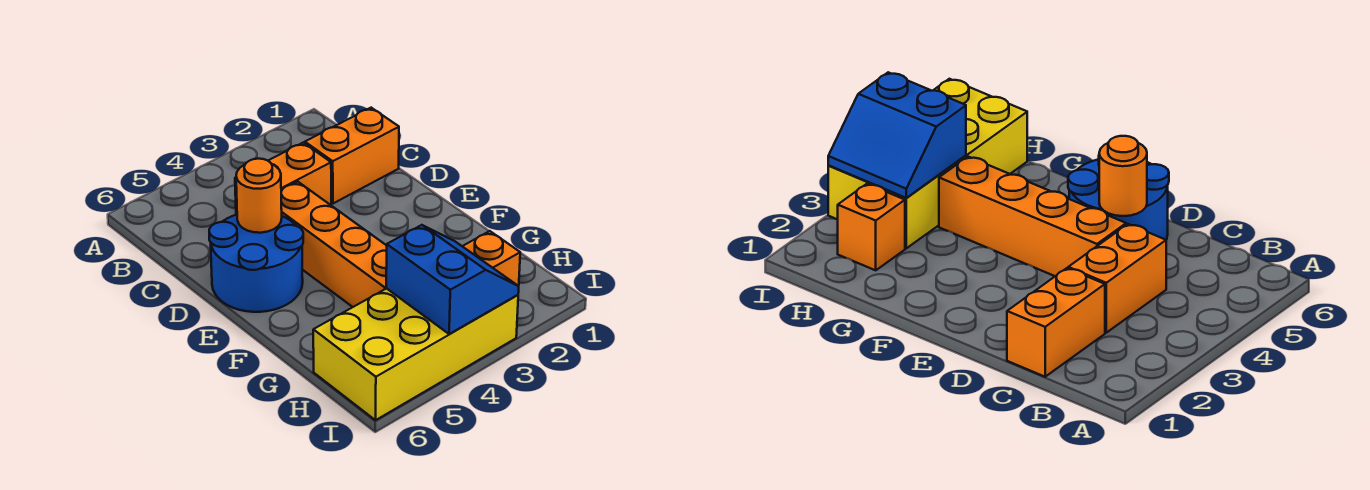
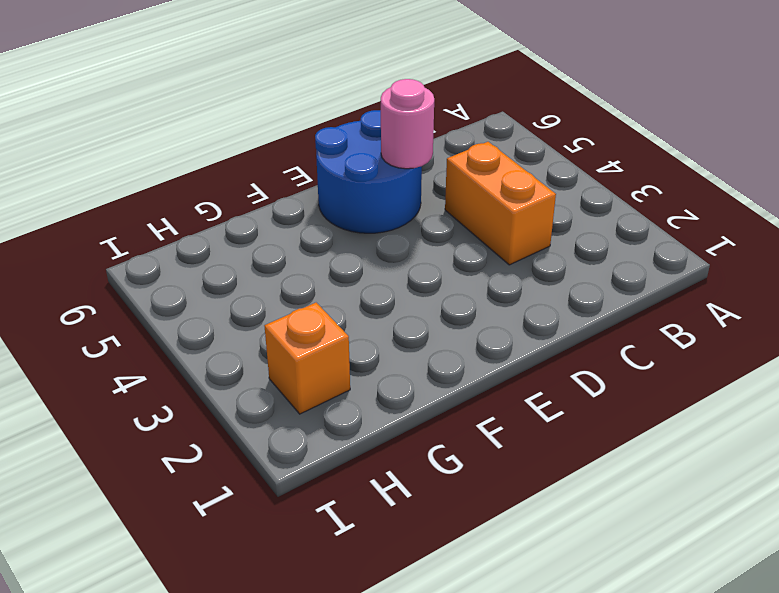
pink round brick D5 level 2 -> orange round brick D5 level 2
none -> orange brick C1:C2 level 1
none -> orange brick D4:G4 level 1

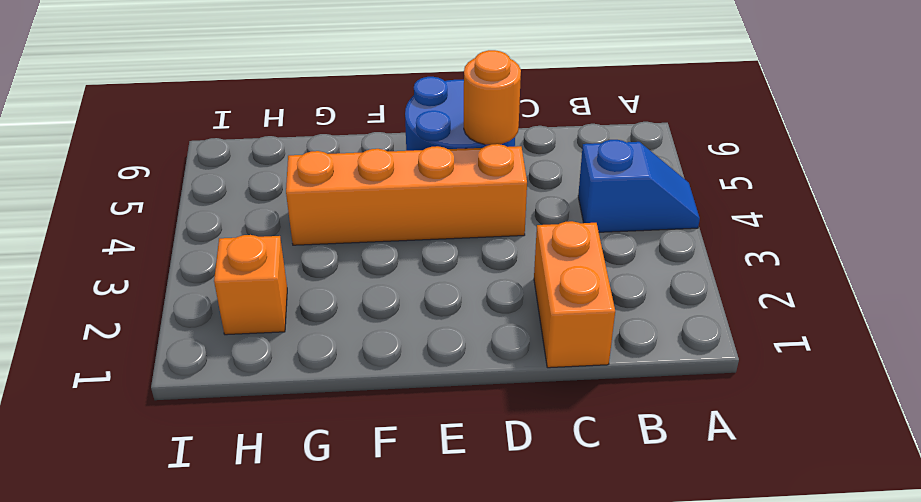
blue slope A4:B4 level 1 top B -> none
none -> orange brick C3:C4 level 1
none -> yellow brick H3:I6 level 1

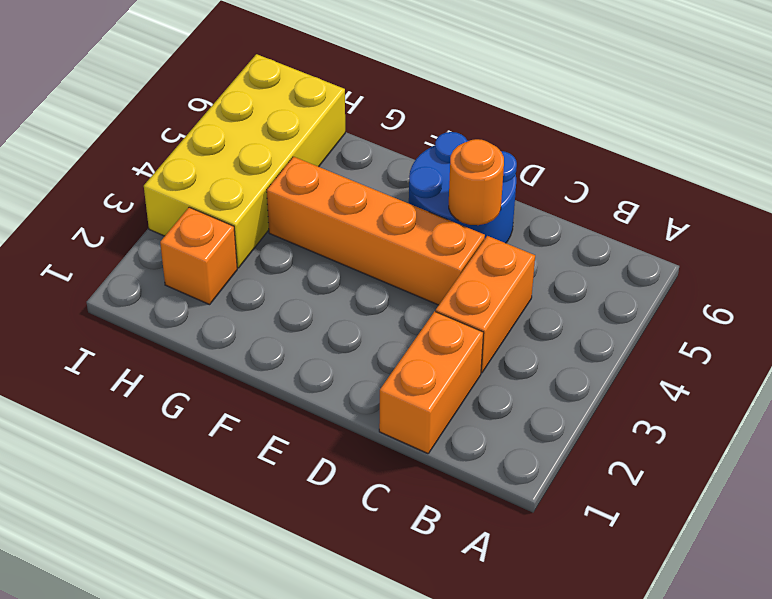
none -> blue slope H3:I4 level 2 top 4

